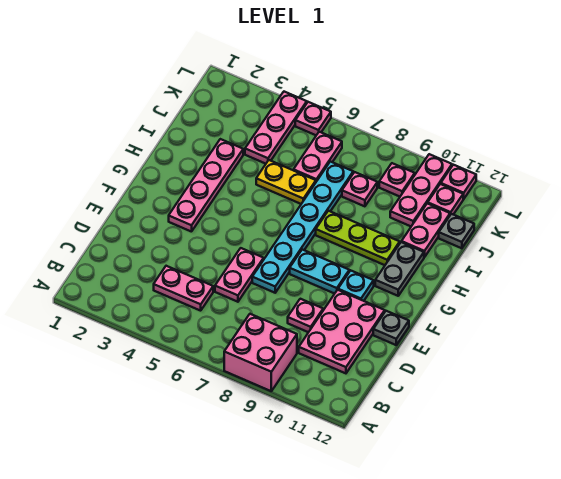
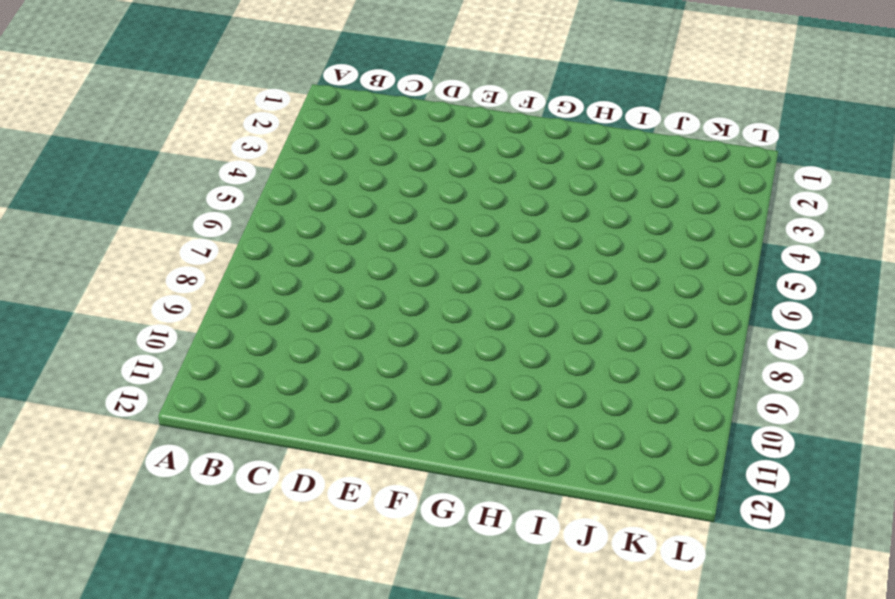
none -> pink brick A8:B9 level 1
none -> pink plate C4:C5 level 1
none -> pink plate C10:E11 level 1

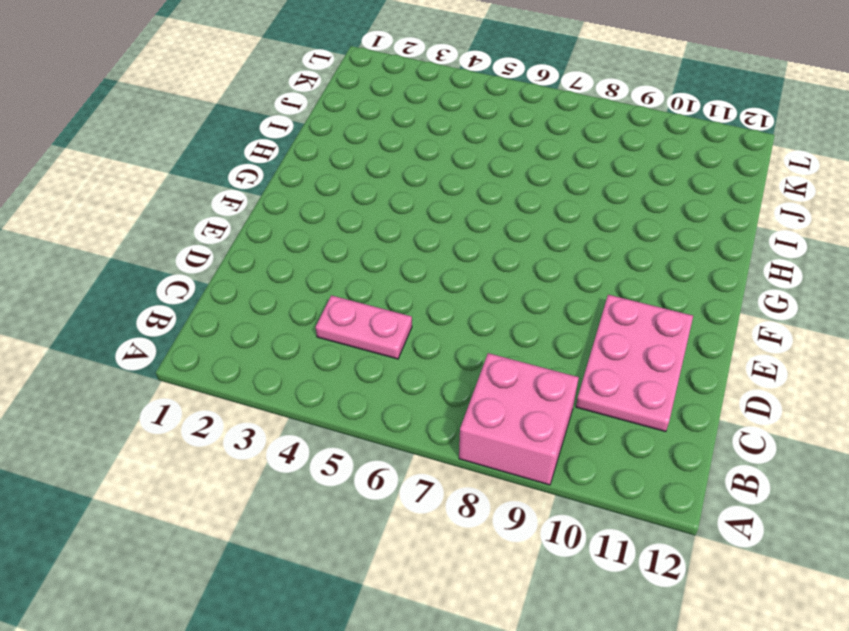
none -> pink plate D6:E6 level 1
none -> pink plate D9 level 1
none -> cyan plate E7:J7 level 1

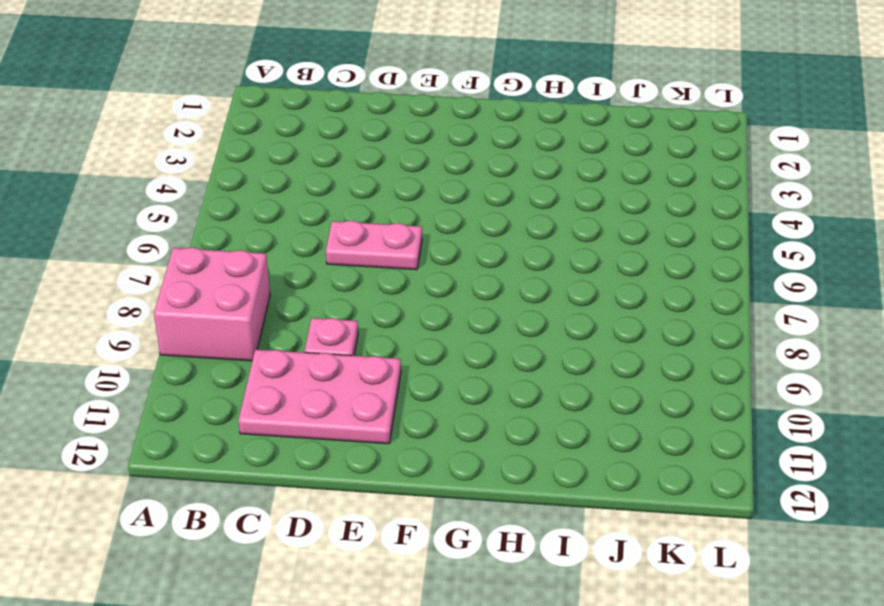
none -> pink plate C4:C5 level 1
none -> cyan plate E7:J7 level 1
none -> grey plate E12 level 1

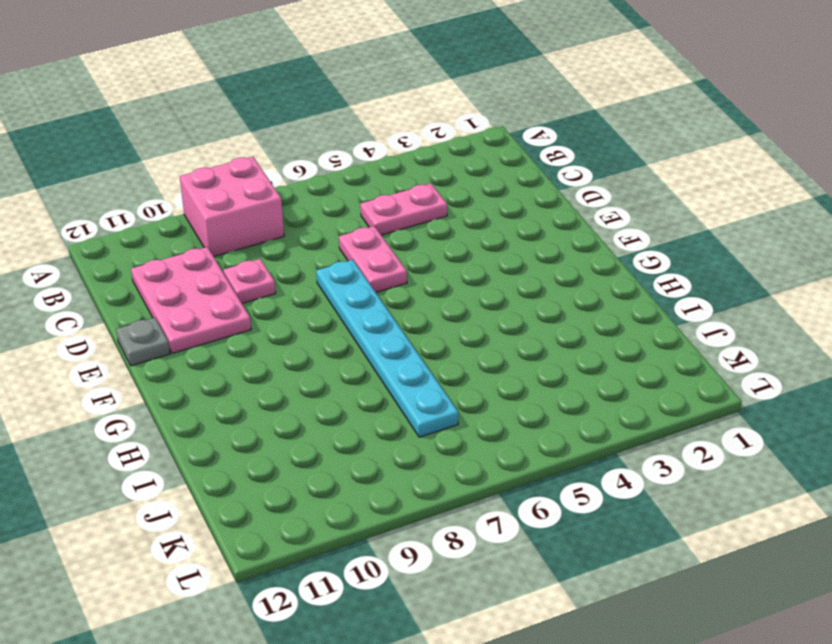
none -> pink plate F3:I3 level 1
none -> cyan plate F8:F9 level 1
none -> cyan plate F10 level 1

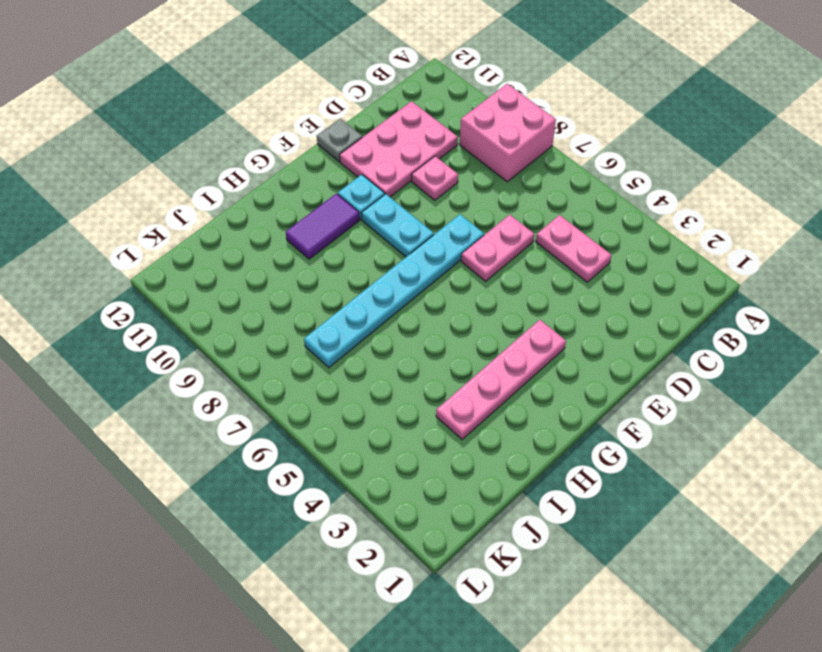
purple tile G10:H10 level 1 -> lime plate H8:H10 level 1
none -> grey plate G11:H11 level 1
none -> yellow plate I5:I6 level 1
none -> pink plate I11:J11 level 1

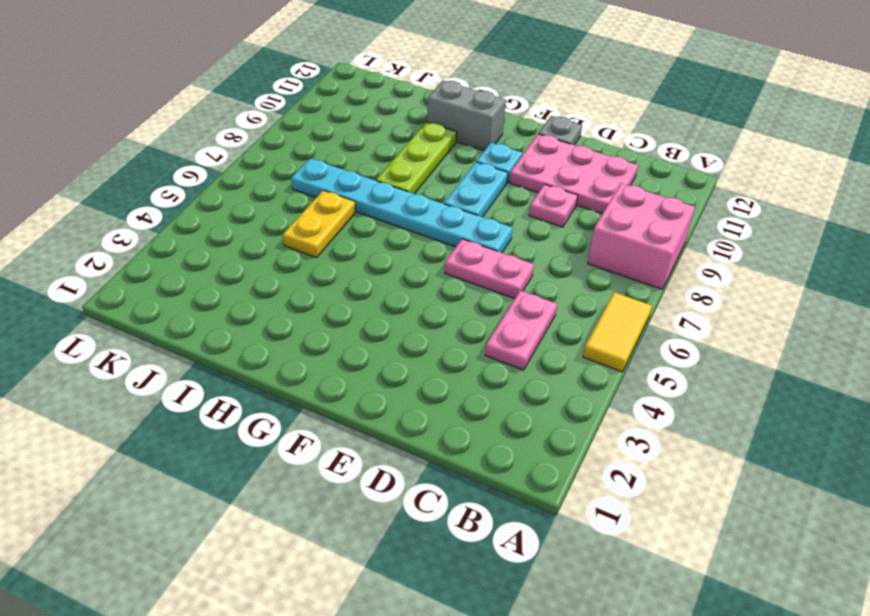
yellow tile A5:A6 level 1 -> none
grey brick G11:H11 level 1 -> grey plate G11:H11 level 1
none -> pink plate F3:I3 level 1
none -> pink plate I11:J11 level 1
none -> pink plate J4:L4 level 1

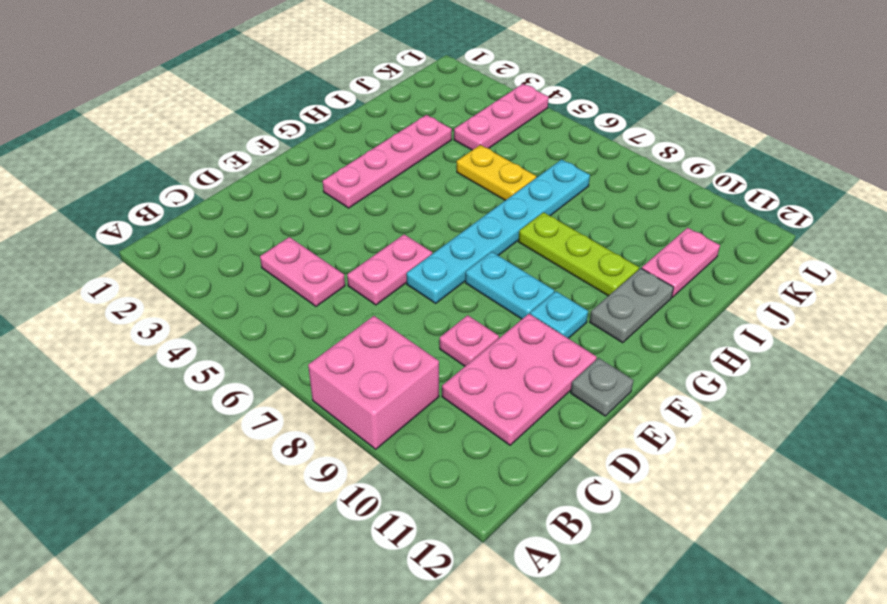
none -> pink plate J6:K6 level 1
none -> pink plate J8 level 1
none -> pink plate J10:L10 level 1

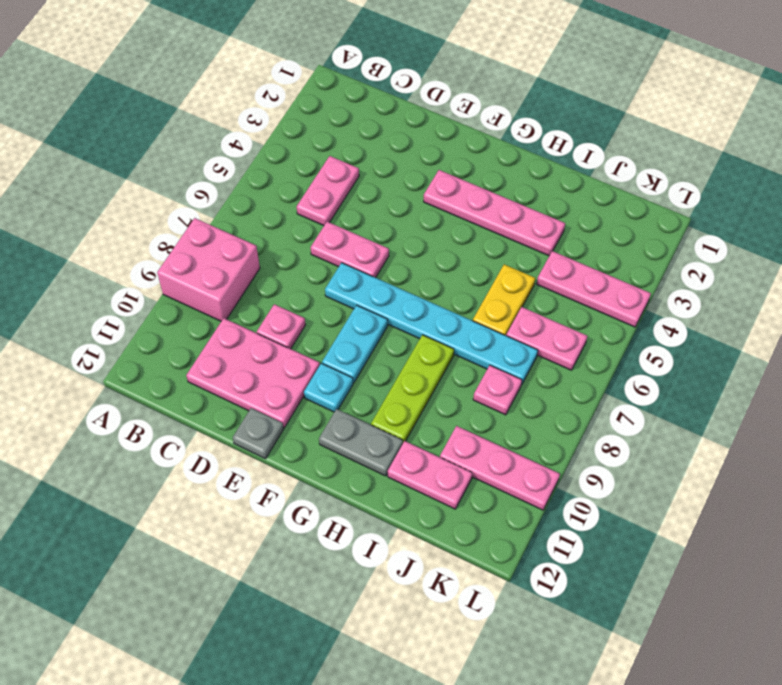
none -> grey plate J12 level 1
none -> pink plate K9 level 1
none -> pink plate K11 level 1

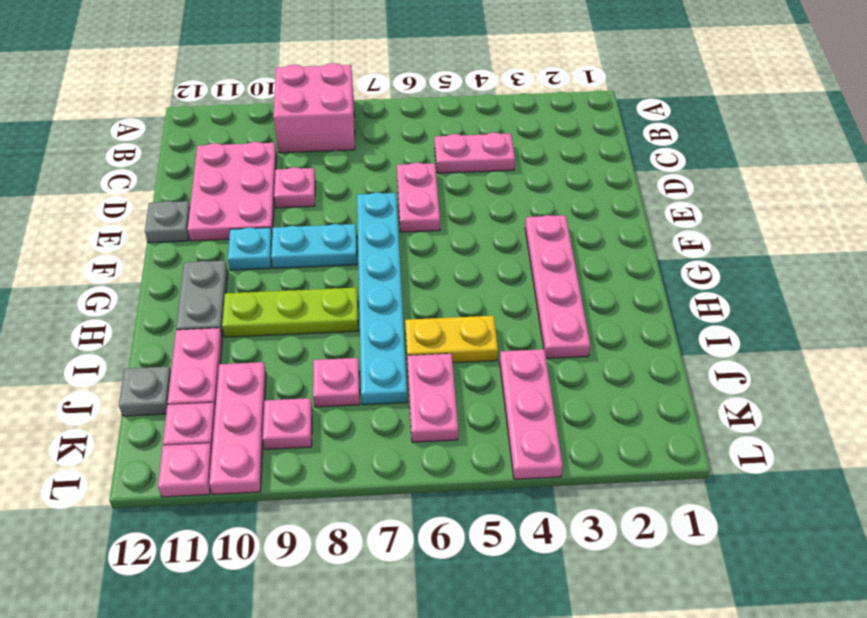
none -> pink plate L5 level 1

